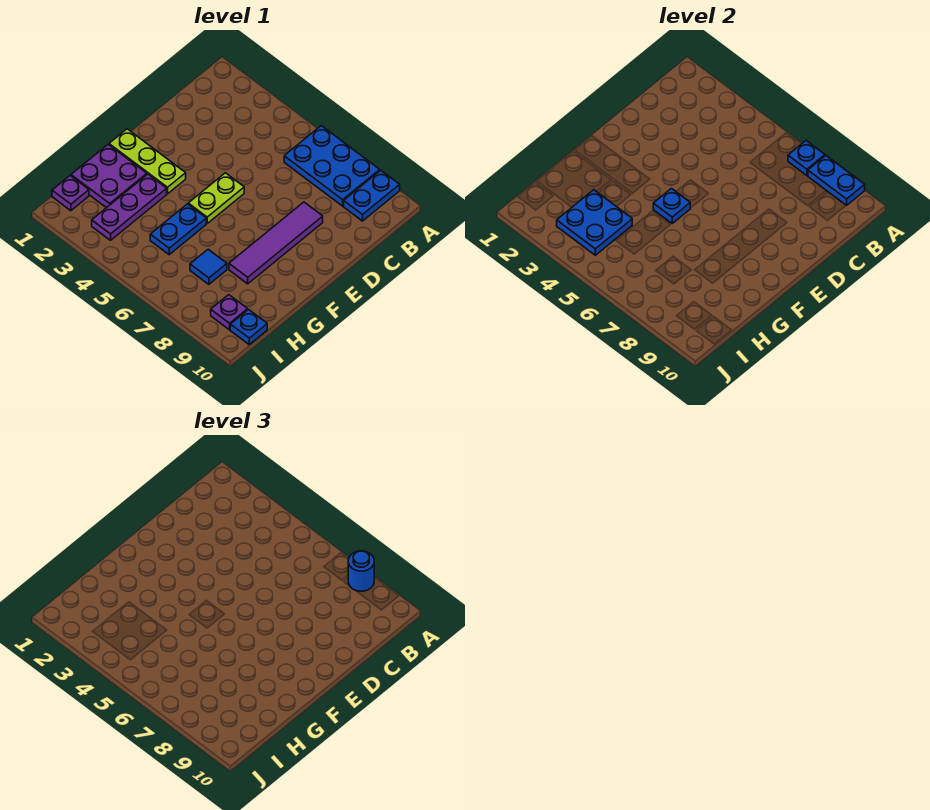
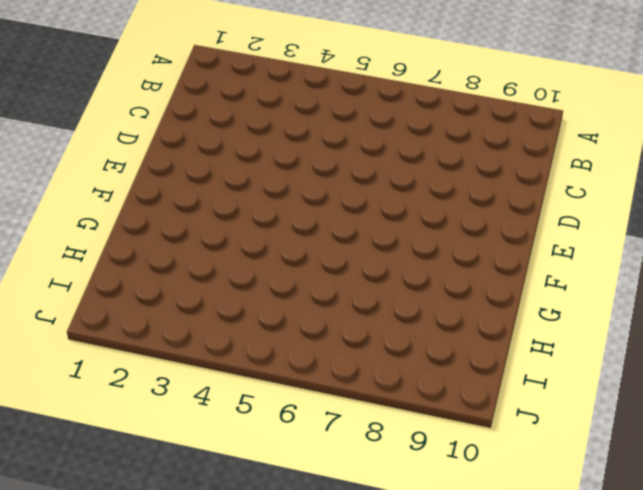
none -> blue plate A6:B8 level 1
none -> blue plate A9:B9 level 1
none -> purple tile D8:G8 level 1

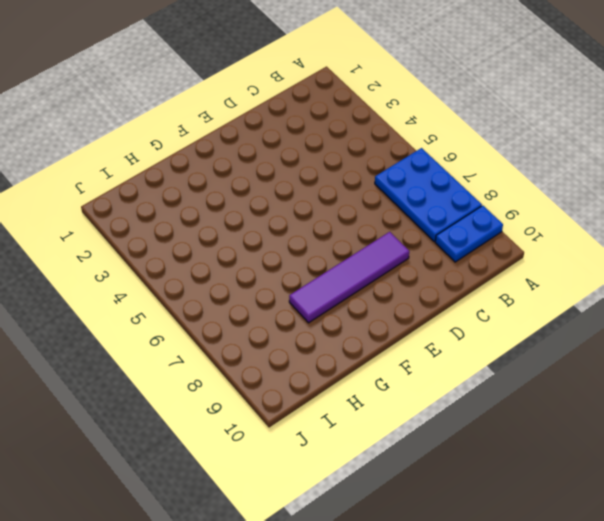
none -> lime plate E5:F5 level 1
none -> lime plate F1:F3 level 1
none -> purple plate G1:H2 level 1

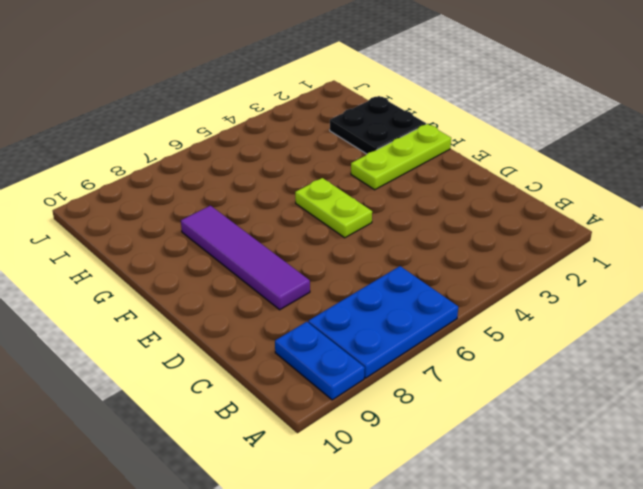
black plate G1:H2 level 1 -> purple plate G1:H2 level 1
none -> purple plate G3:I3 level 1
none -> blue plate G5:H5 level 1
none -> blue tile H7 level 1

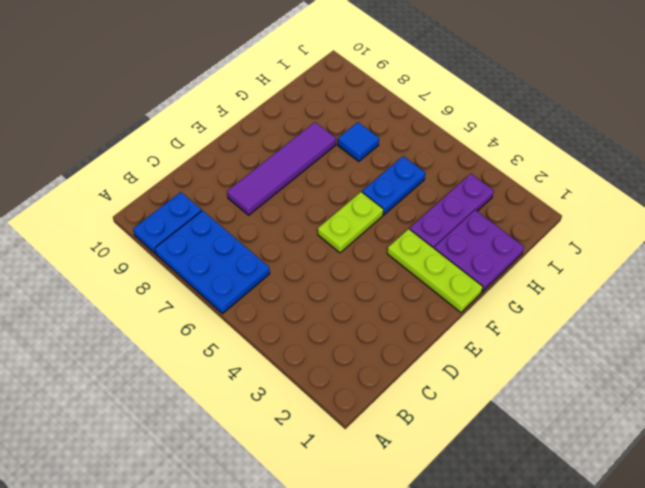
none -> purple plate I1 level 1
none -> purple plate I9 level 1
none -> blue plate I10 level 1

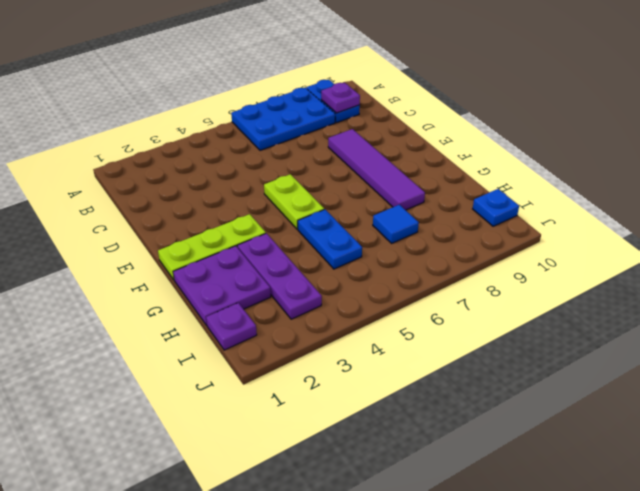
purple plate B9 level 2 -> purple plate I9 level 1
none -> blue plate A7 level 2
none -> blue plate A8:A9 level 2
none -> blue plate F5 level 2

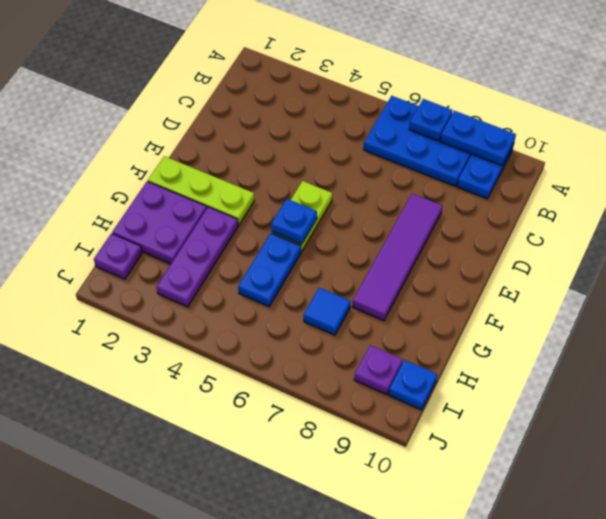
none -> blue plate H3:I4 level 2
none -> blue round brick A8 level 3

